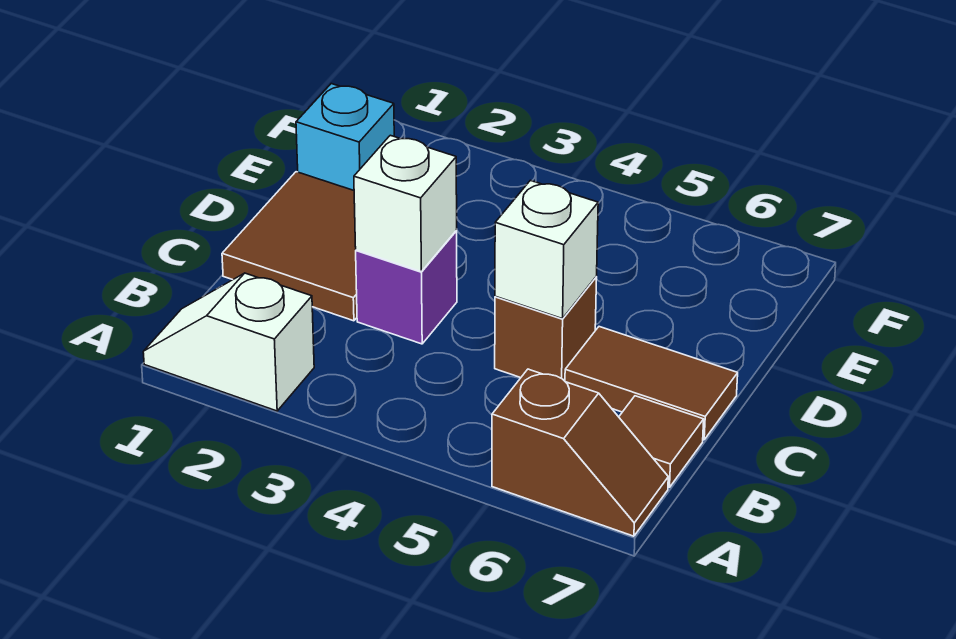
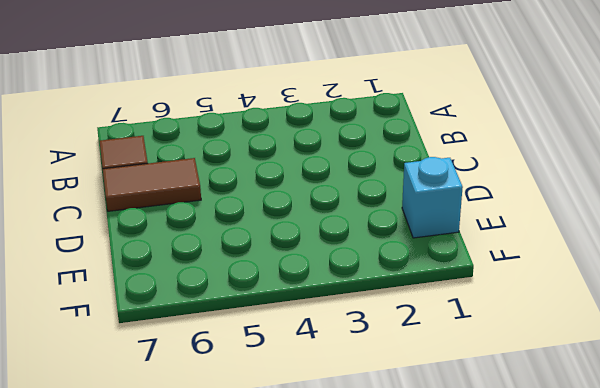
none -> white slope A1:A2 level 1 top 2
none -> brown slope A6:A7 level 1 top 6

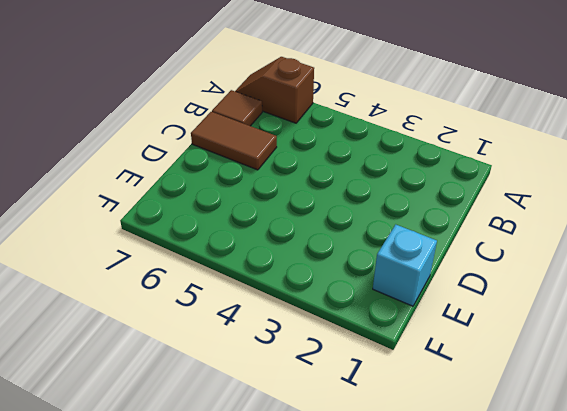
none -> white slope A1:A2 level 1 top 2
none -> brown tile C1:D2 level 1

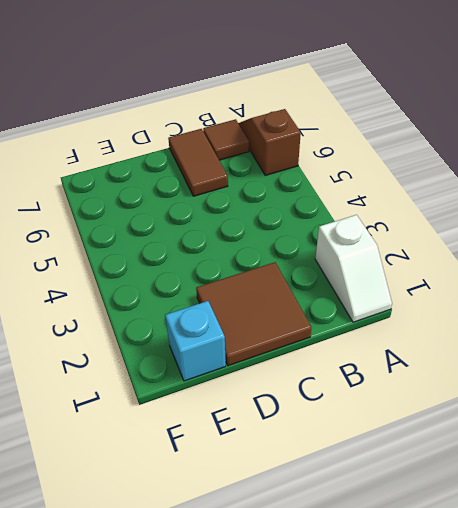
none -> purple brick C3 level 1
none -> brown brick C5 level 1

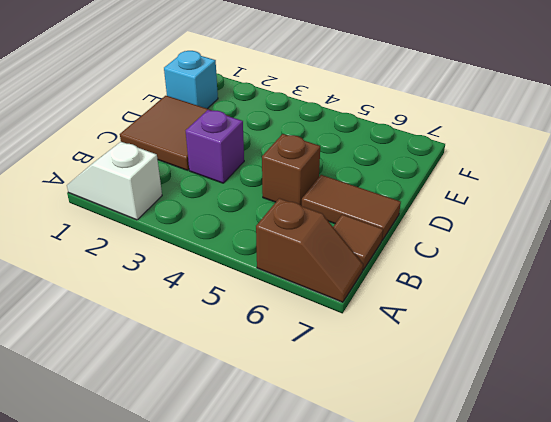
none -> white brick C3 level 2
none -> white brick C5 level 2

